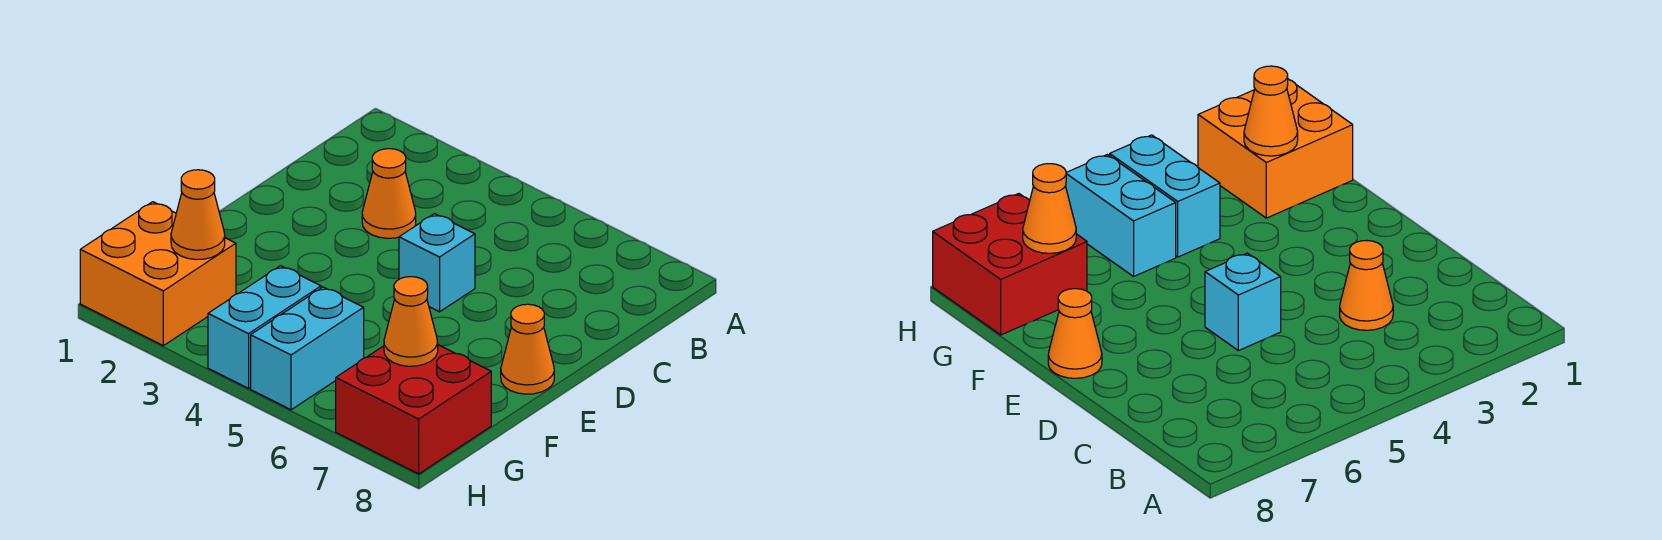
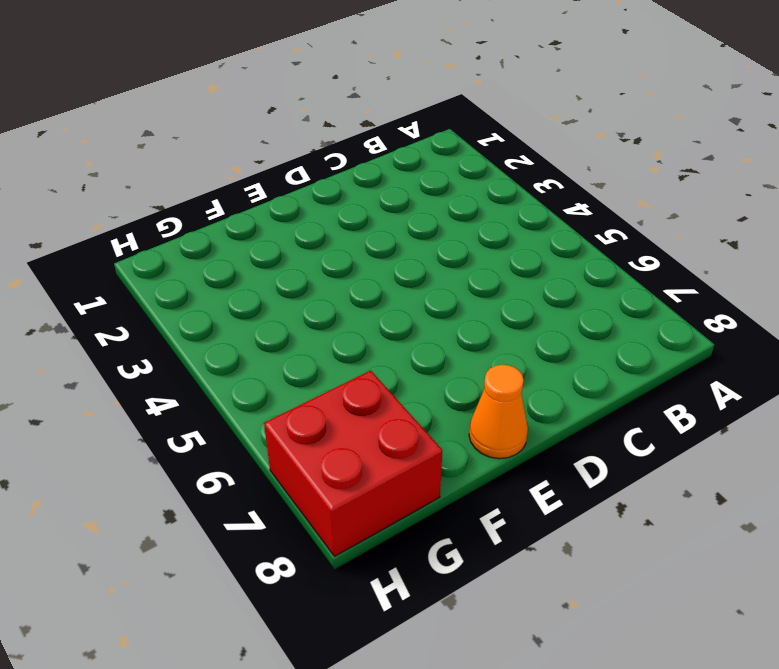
none -> orange cone C3 level 1
none -> cyan brick D5 level 1

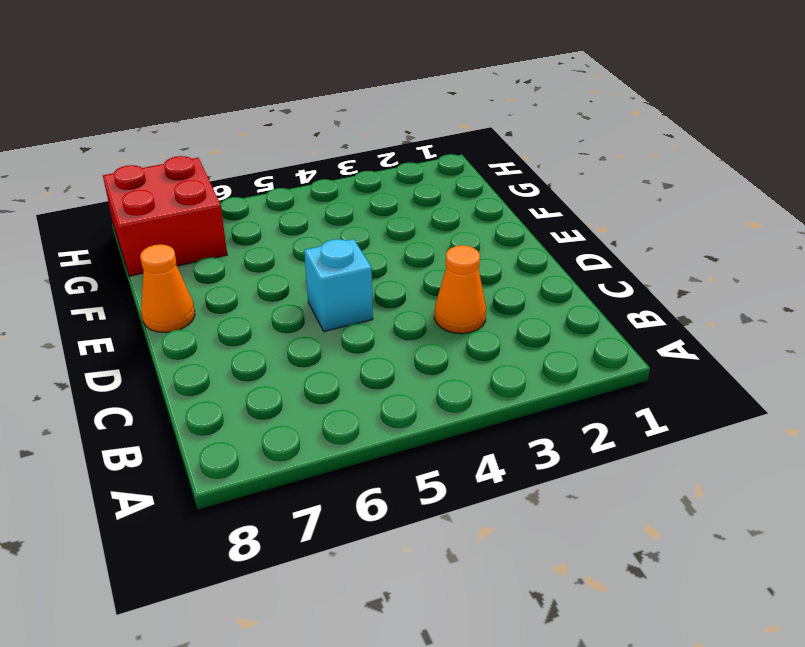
none -> orange brick G1:H2 level 1
none -> cyan brick G4:H4 level 1

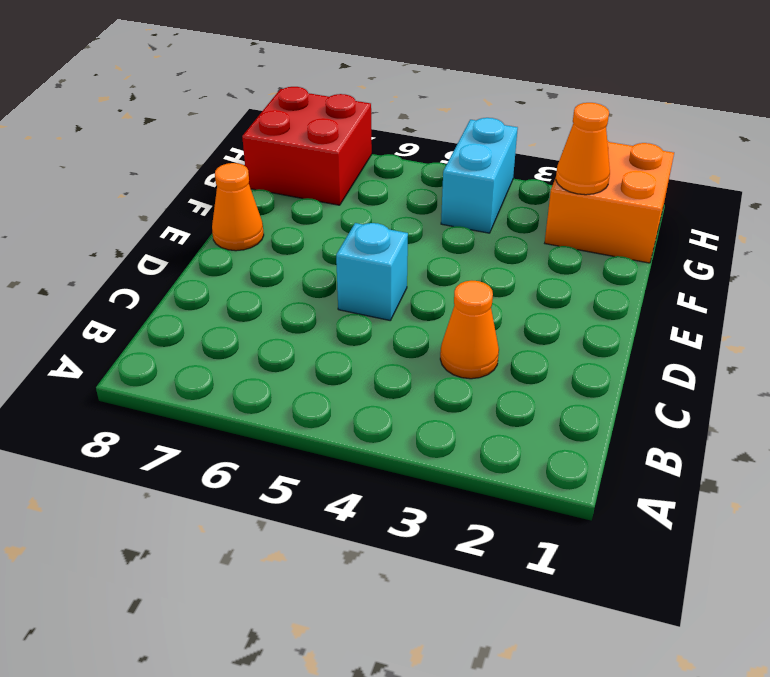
none -> cyan brick G5:H5 level 1
none -> orange cone G7 level 2

